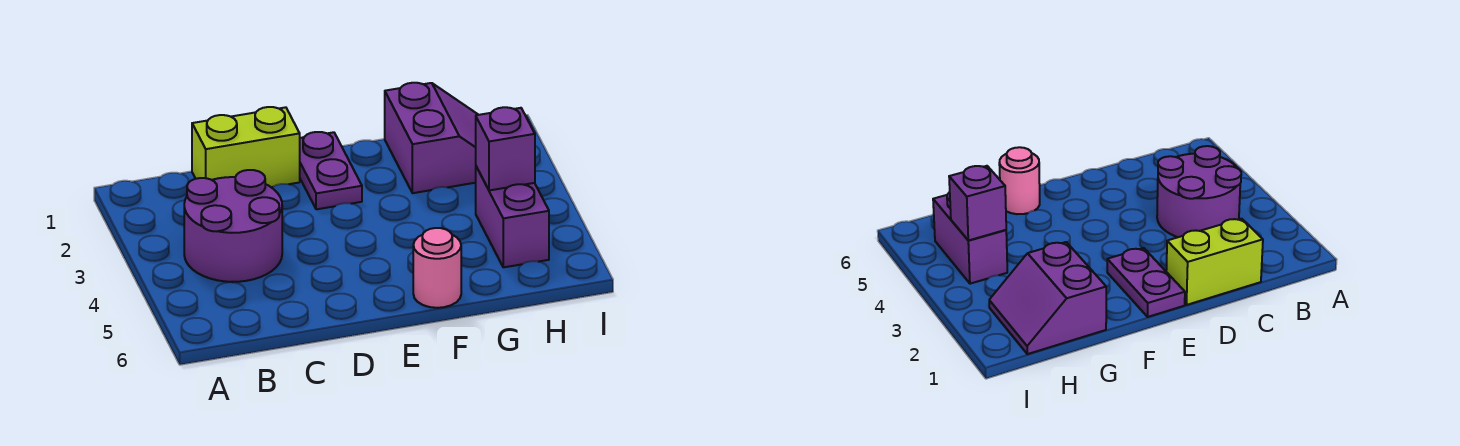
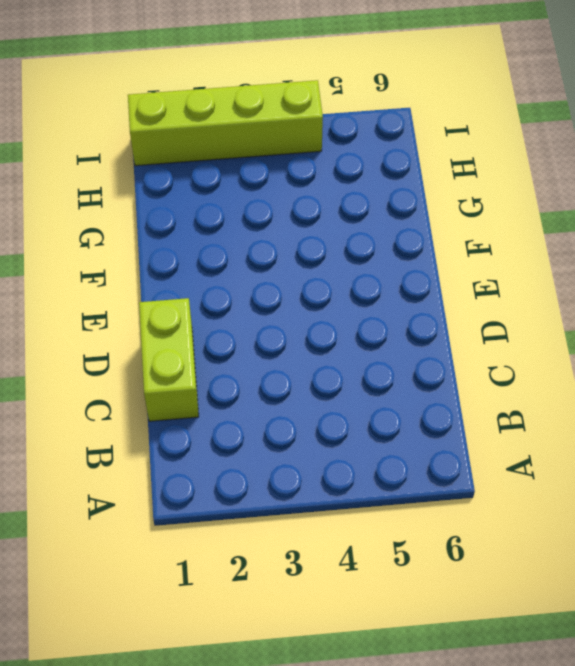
lime brick I1:I4 level 1 -> none
none -> purple round brick B3:C4 level 1
none -> purple plate E1:E2 level 1

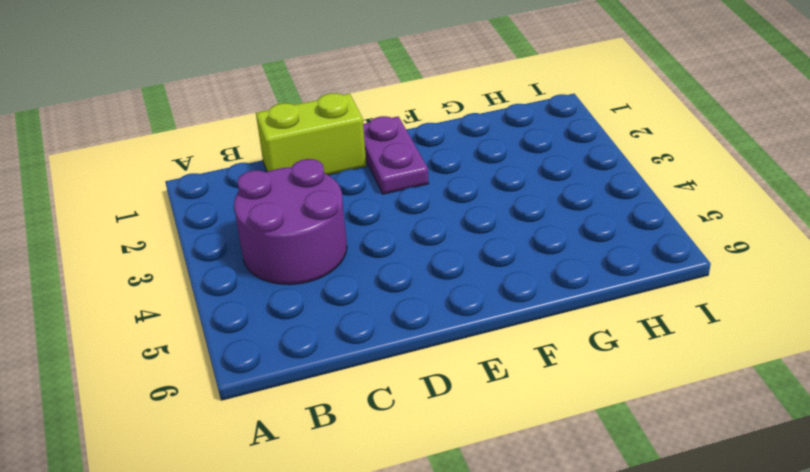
none -> pink round brick F6 level 1
none -> purple slope G1:H2 level 1 top G

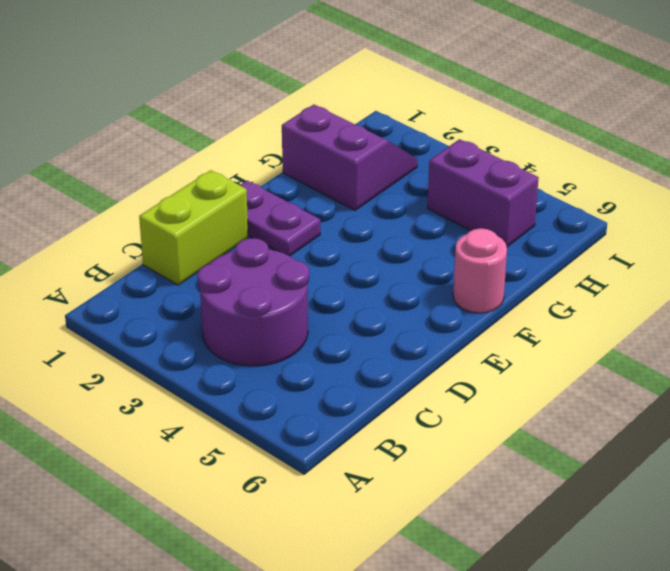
none -> purple brick H4 level 2

